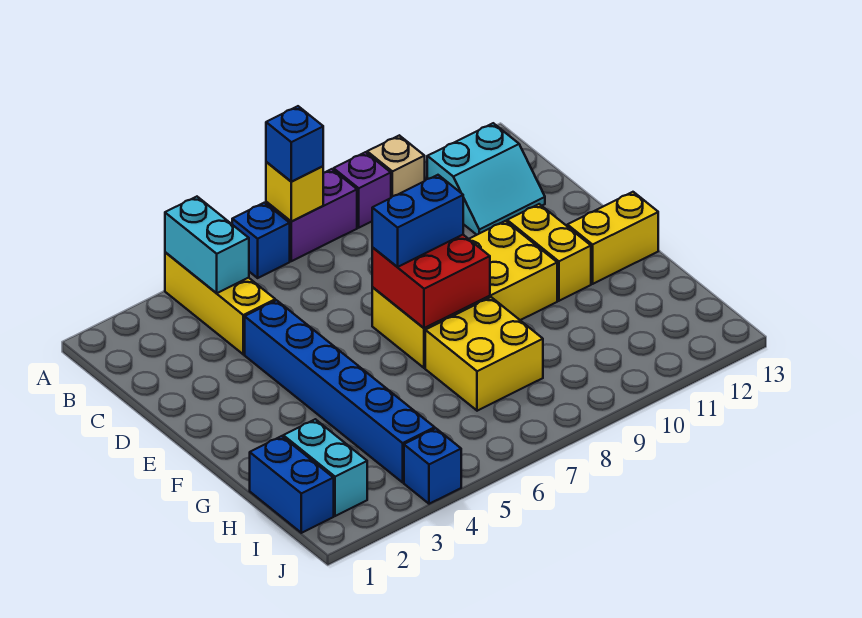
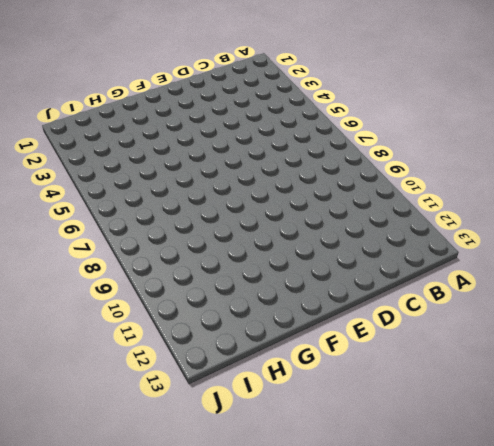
none -> yellow brick A4:C4 level 1
none -> blue brick A6 level 1
none -> purple brick A7:A8 level 1

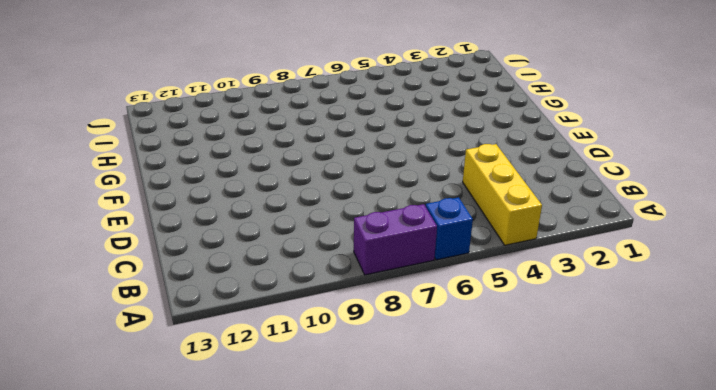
none -> purple brick A9 level 1
none -> tan brick A10 level 1
none -> cyan slope B11:C12 level 1 top B

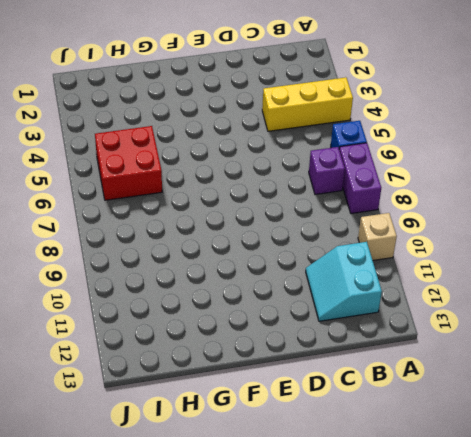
purple brick B7 level 1 -> purple brick A9 level 1
red brick H5:I6 level 1 -> red brick E7:F8 level 2
none -> blue brick D4:I4 level 1
none -> yellow brick E7:F10 level 1
none -> yellow brick E11:F11 level 1

